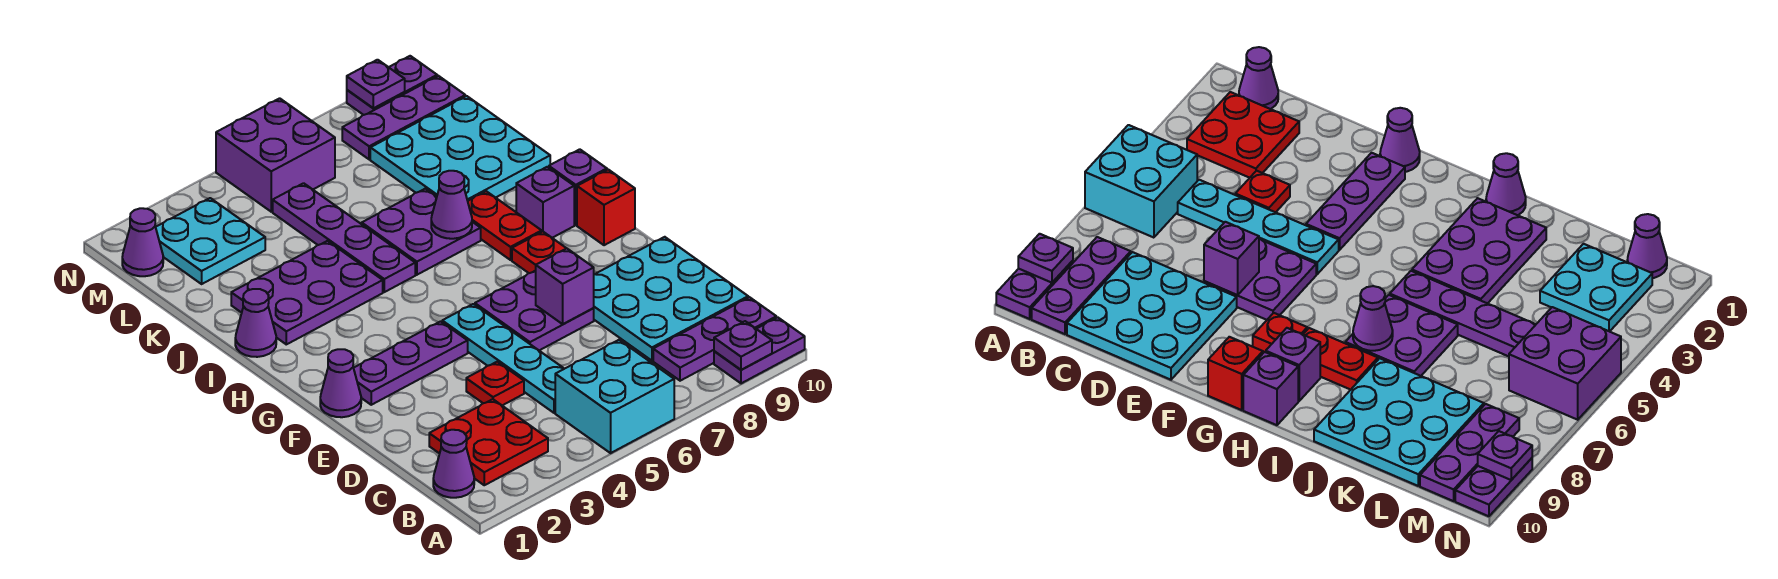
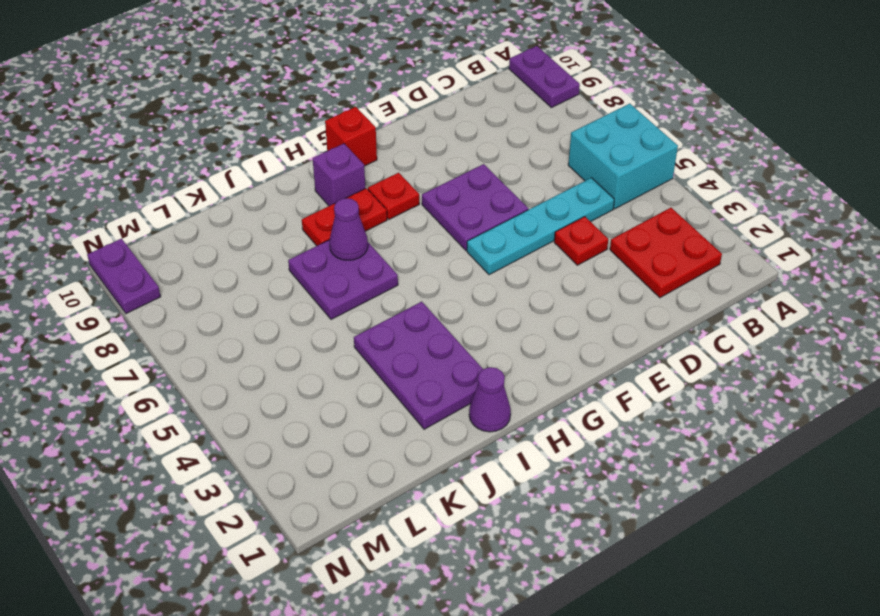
none -> purple cone B1 level 1
none -> purple plate B8:B10 level 1
none -> cyan plate C8:E10 level 1
none -> purple cone F1 level 1

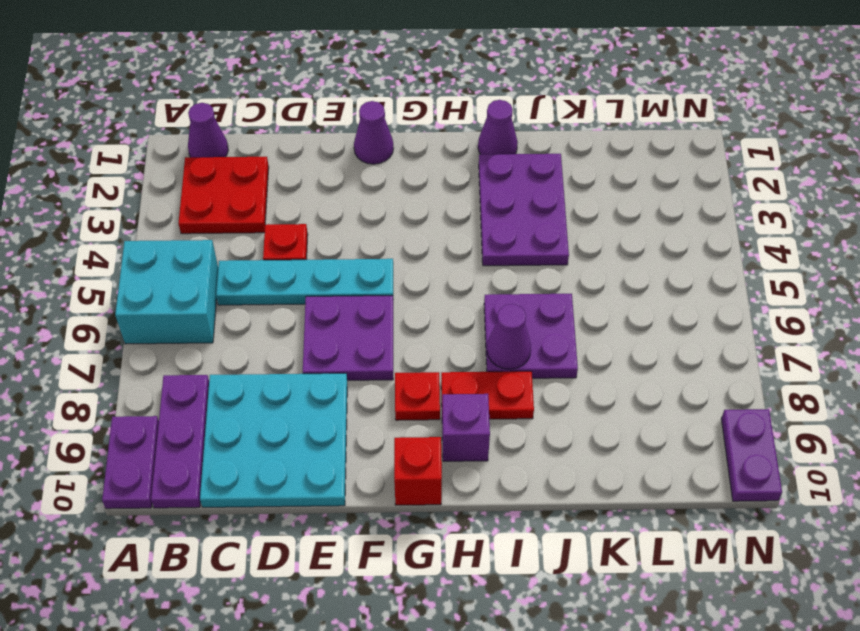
none -> purple plate F2:F4 level 1
none -> purple brick H10 level 1
none -> purple plate I5:L5 level 1
none -> cyan plate J8:L10 level 1

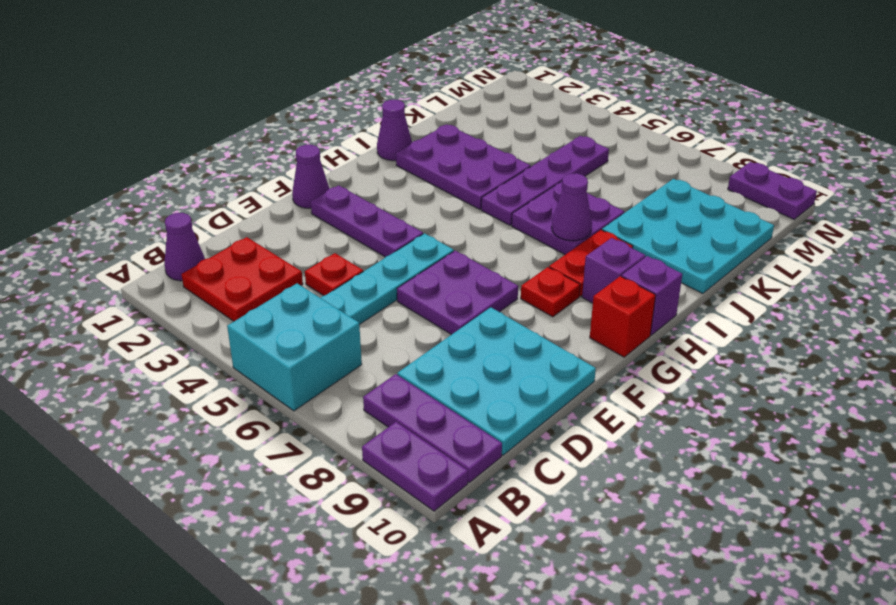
none -> cyan plate L2:M3 level 1
none -> purple cone M1 level 1
none -> purple brick M5:N6 level 1
none -> purple plate M8:M10 level 1

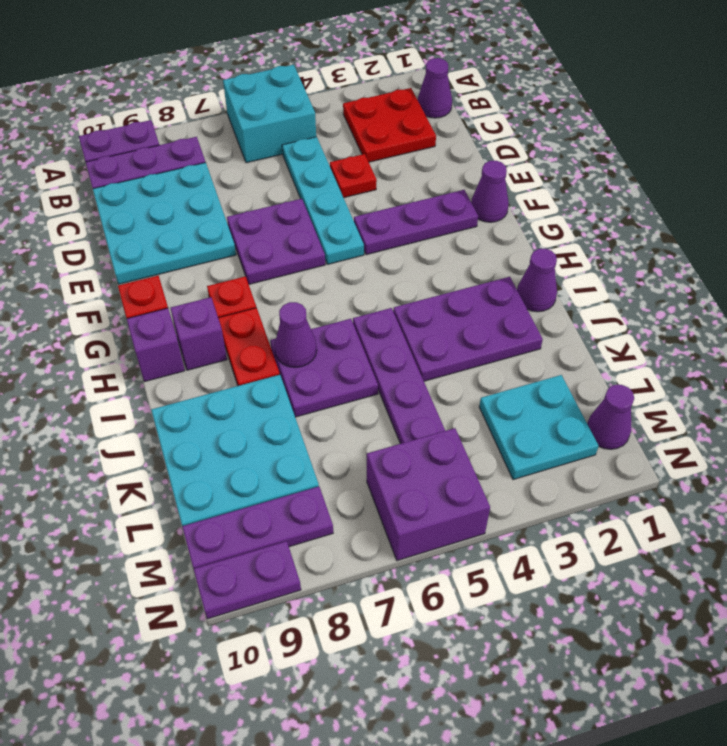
none -> purple plate A9 level 2
none -> purple brick E7 level 2
none -> purple plate N9 level 2

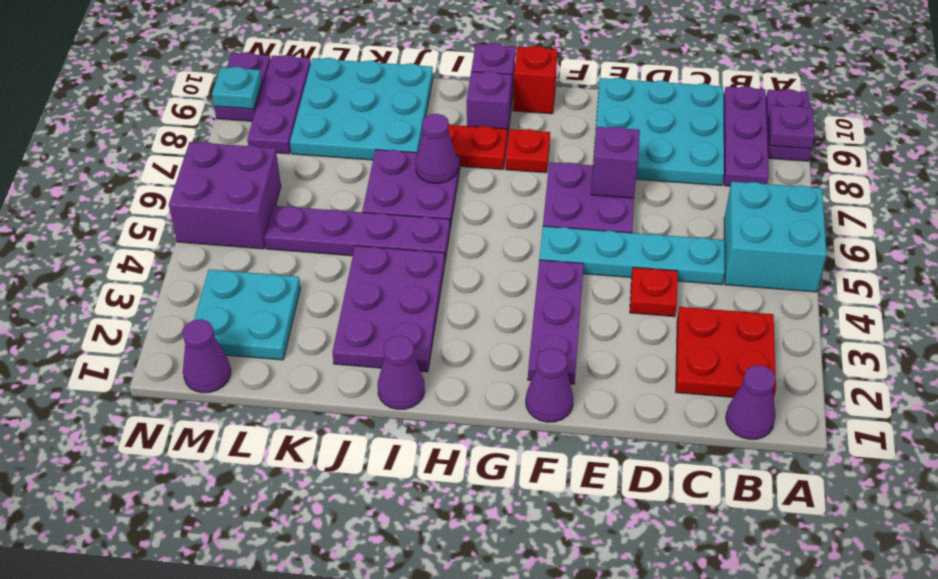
cyan plate N9 level 2 -> purple plate N9 level 2

